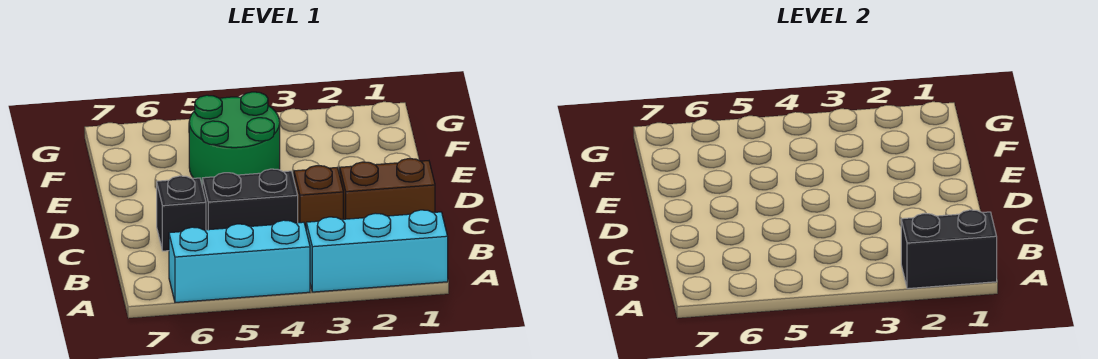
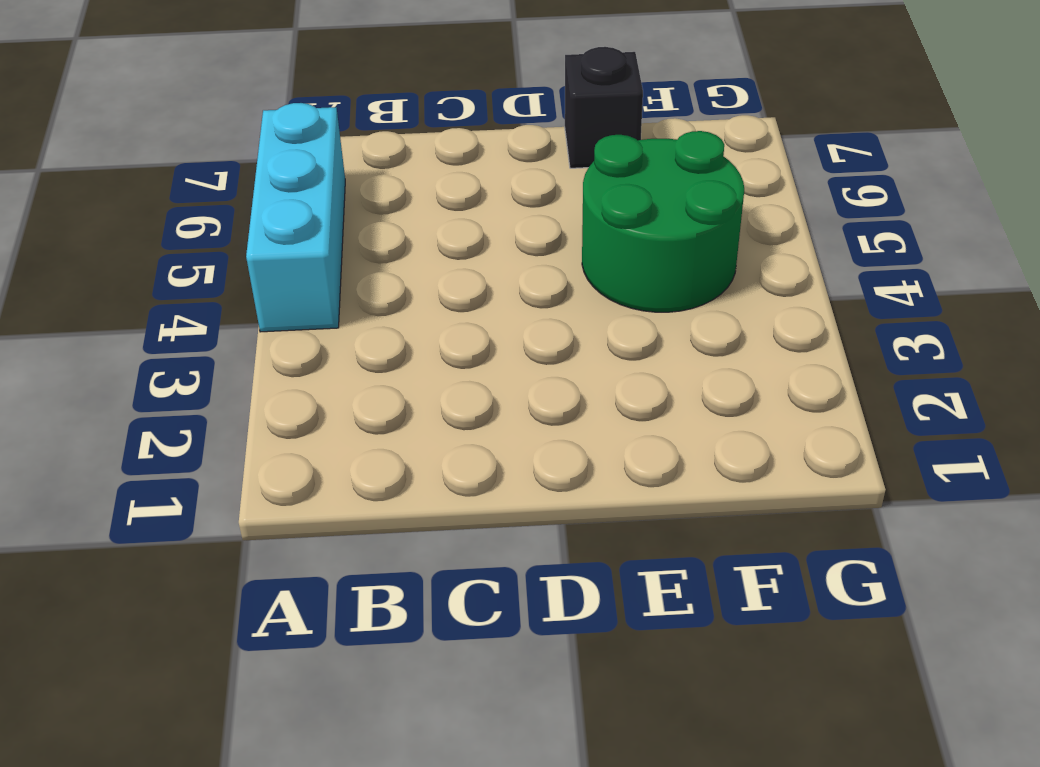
black brick E7 level 1 -> black brick C6 level 1
none -> cyan brick A1:A3 level 1
none -> brown brick C1:C2 level 1

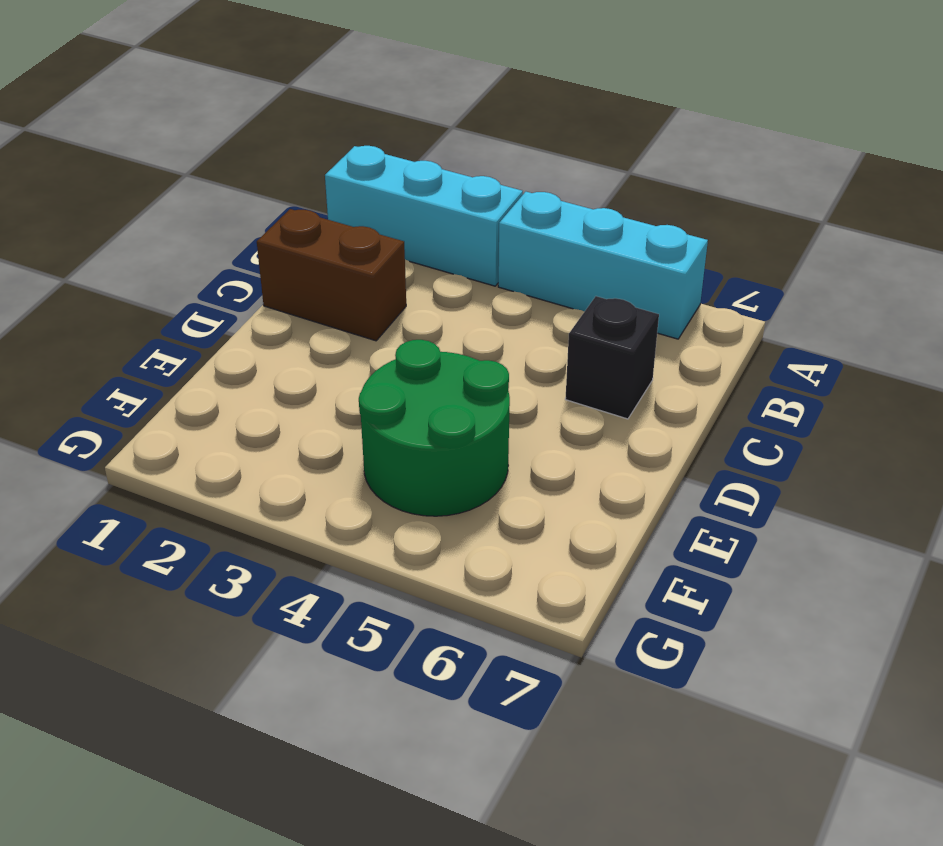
none -> brown brick C3 level 1
none -> black brick C4:C5 level 1

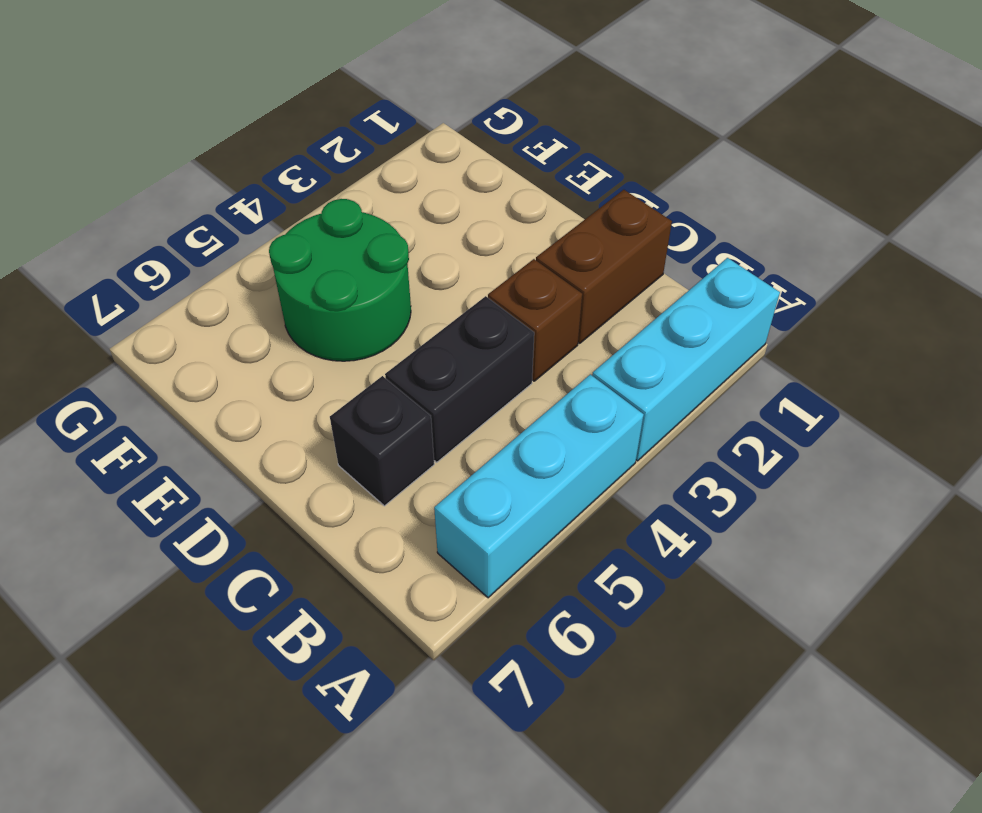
none -> black brick A1:A2 level 2

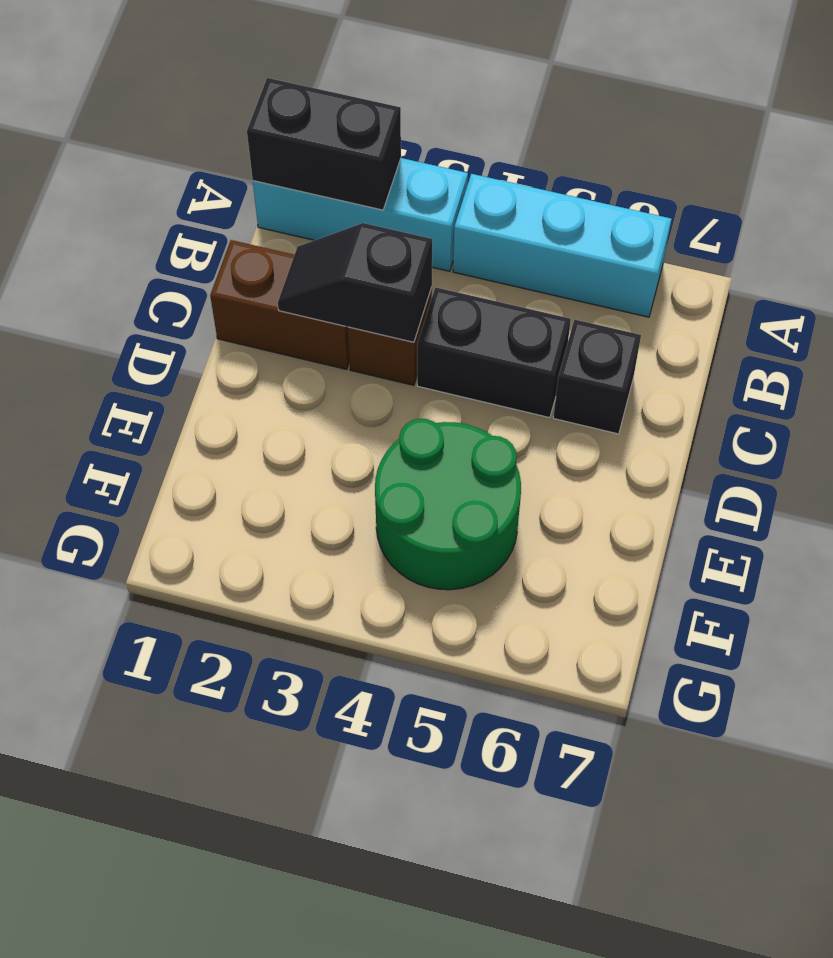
black slope C2:C3 level 2 top 3 -> none

